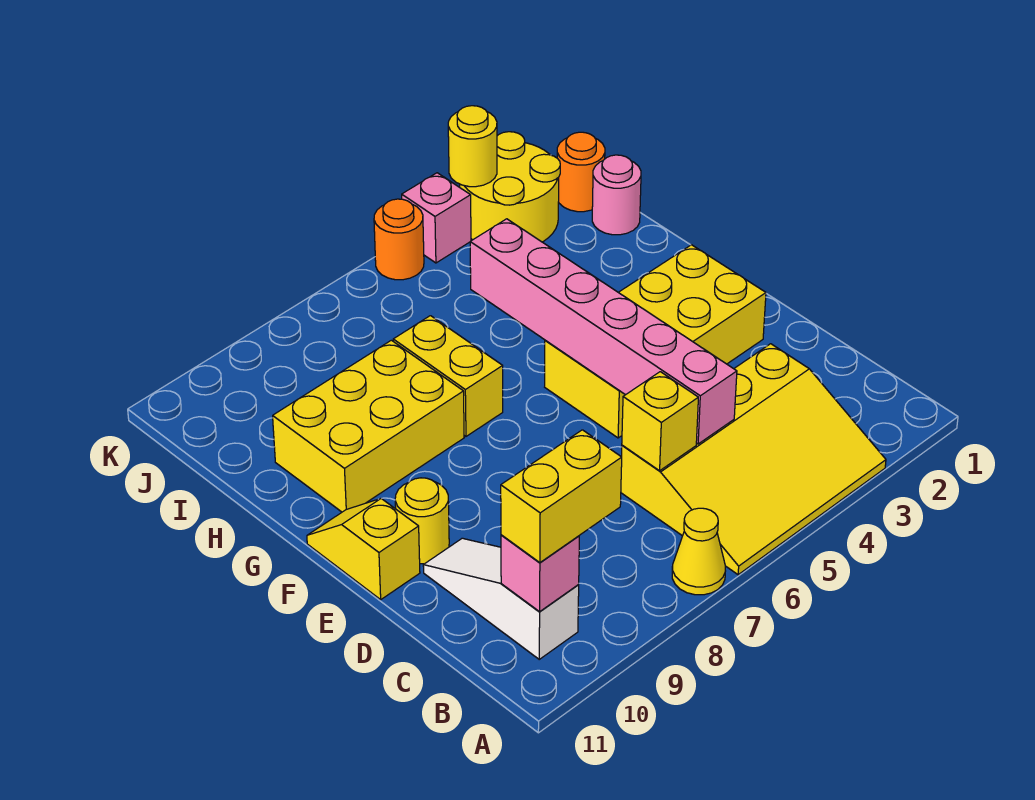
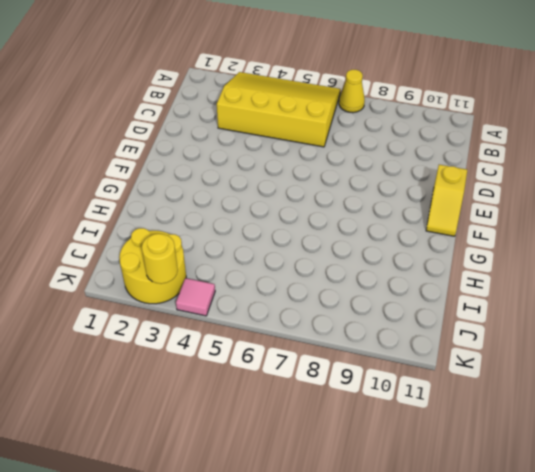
pink tile K4 level 1 -> pink brick K4 level 1
none -> white slope B10:D10 level 1 top B
none -> yellow brick E2:F5 level 1
none -> yellow round brick E10 level 1

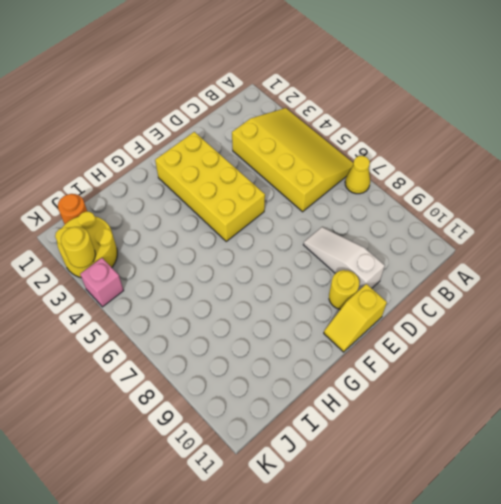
white slope D8:D10 level 1 top 10 -> white slope B10:D10 level 1 top B
none -> yellow brick G7:H7 level 1
none -> yellow brick G8:H10 level 1
none -> pink round brick I1 level 1

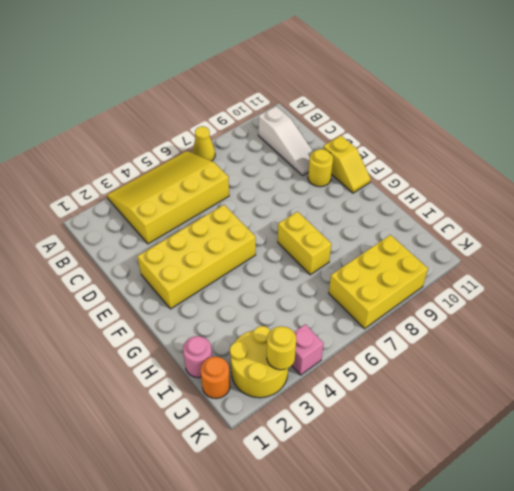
yellow brick J7:K9 level 1 -> yellow brick G8:H10 level 1
none -> orange round brick K5 level 1
none -> pink brick B10 level 2
none -> pink brick C5:H5 level 2

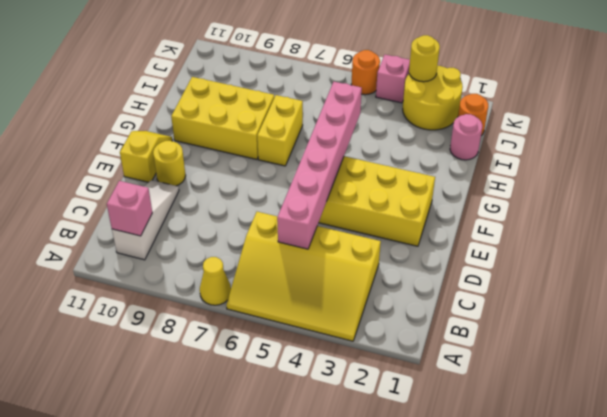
none -> yellow brick C6 level 2
none -> yellow brick B9:B10 level 3

